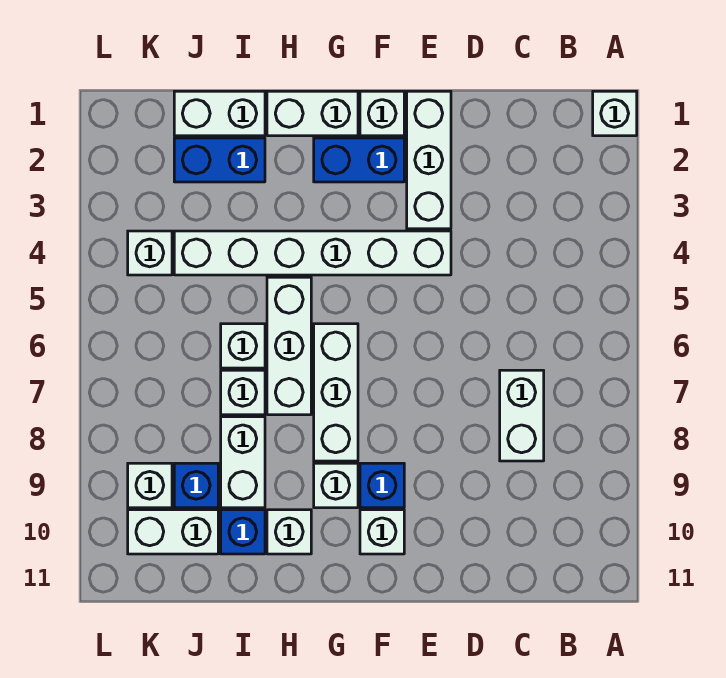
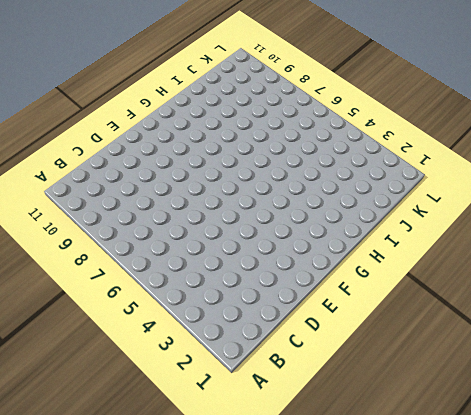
none -> white brick A1 level 1
none -> white brick C7:C8 level 1
none -> white brick E1:E3 level 1

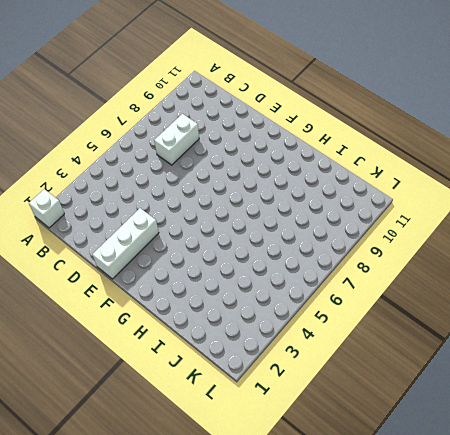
none -> white brick E4:J4 level 1
none -> white brick F1 level 1
none -> blue brick F2:G2 level 1

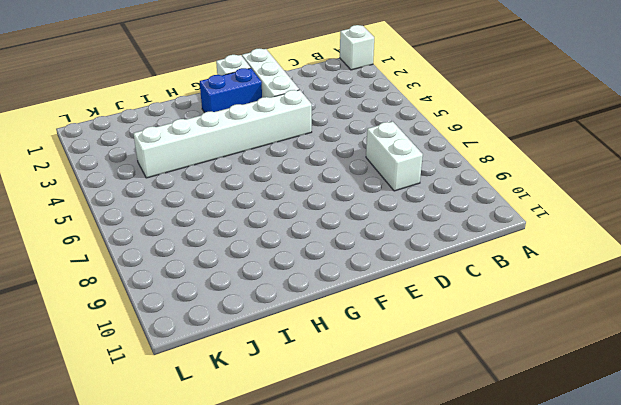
none -> blue brick F9 level 1
none -> white brick F10 level 1
none -> white brick G1:H1 level 1

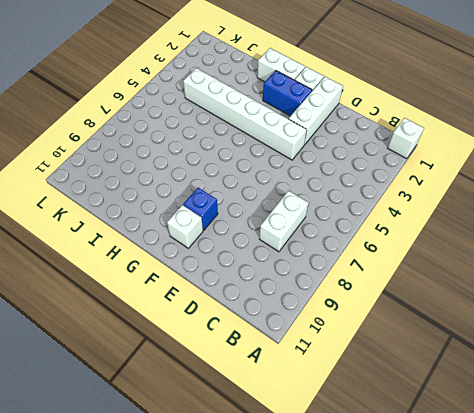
none -> white brick G6:G8 level 1
none -> white brick G9 level 1
none -> white brick H5:H7 level 1

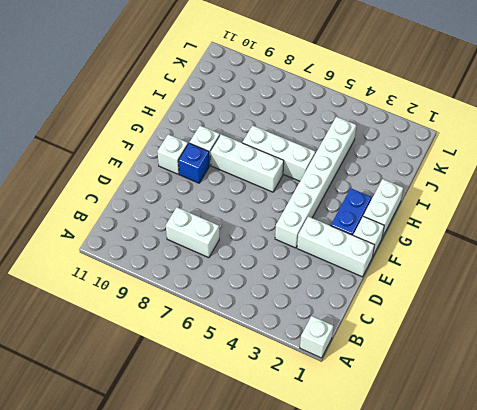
none -> white brick H10 level 1
none -> white brick I1:J1 level 1
none -> blue brick I2:J2 level 1

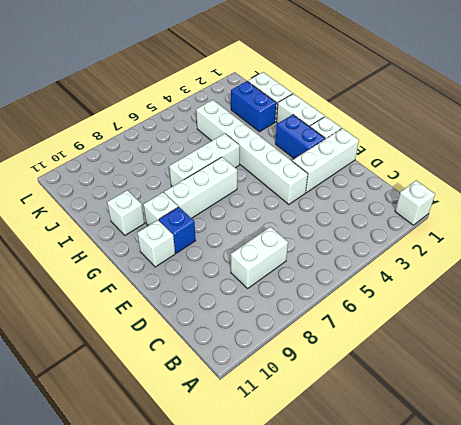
none -> white brick I6 level 1
none -> white brick I7 level 1
none -> white brick I8:I9 level 1

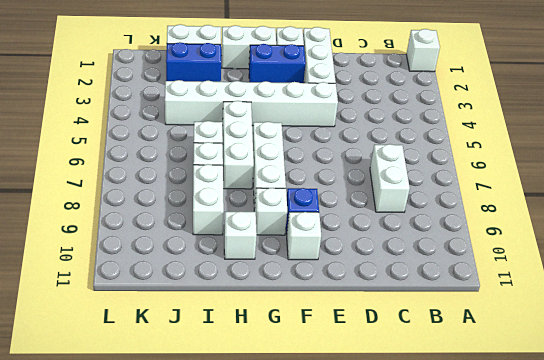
none -> blue brick I10 level 1
none -> blue brick J9 level 1
none -> white brick J10:K10 level 1

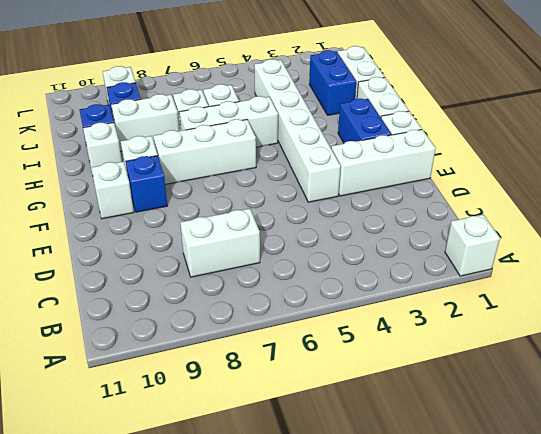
none -> white brick J10:K10 level 1
none -> white brick K4 level 1

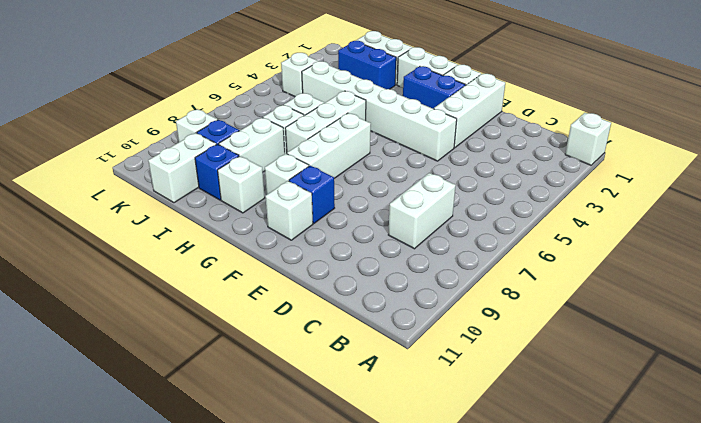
white brick J10:J11 level 1 -> white brick J10:K10 level 1

